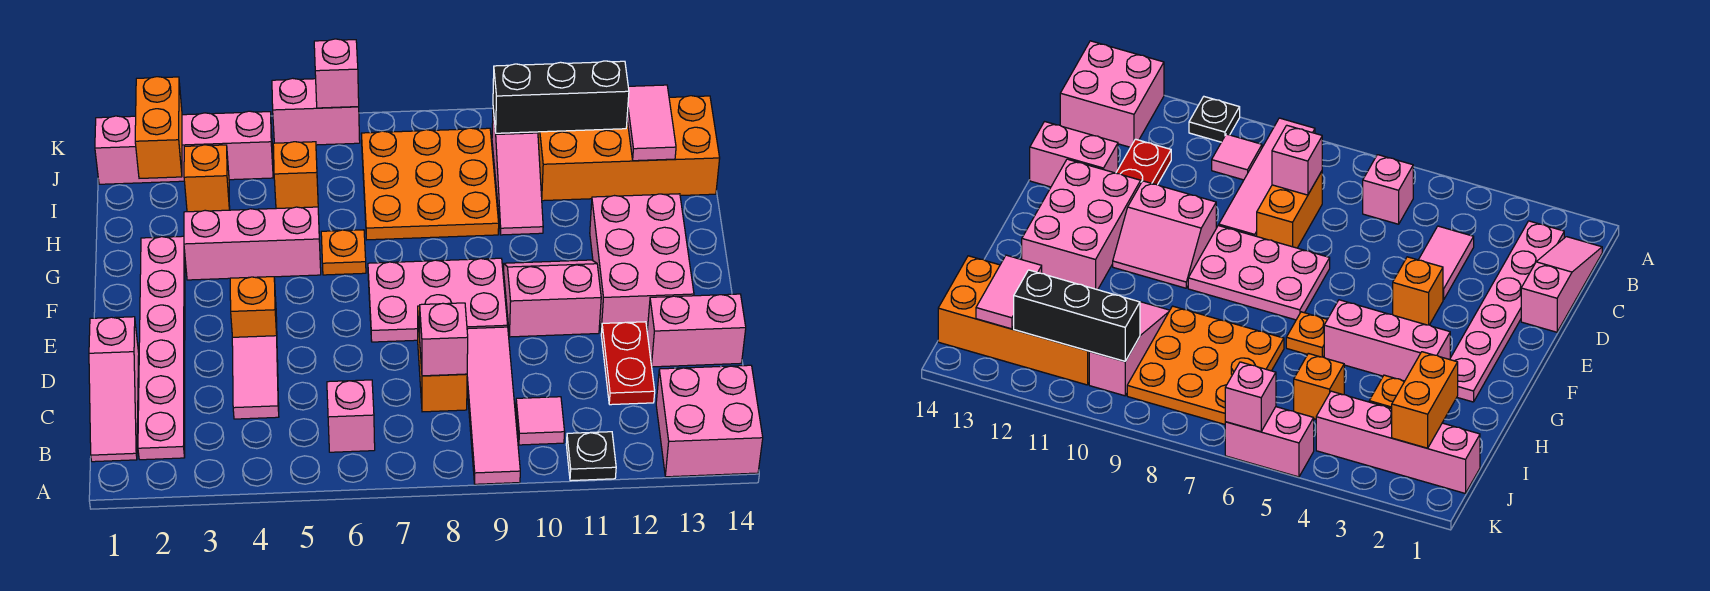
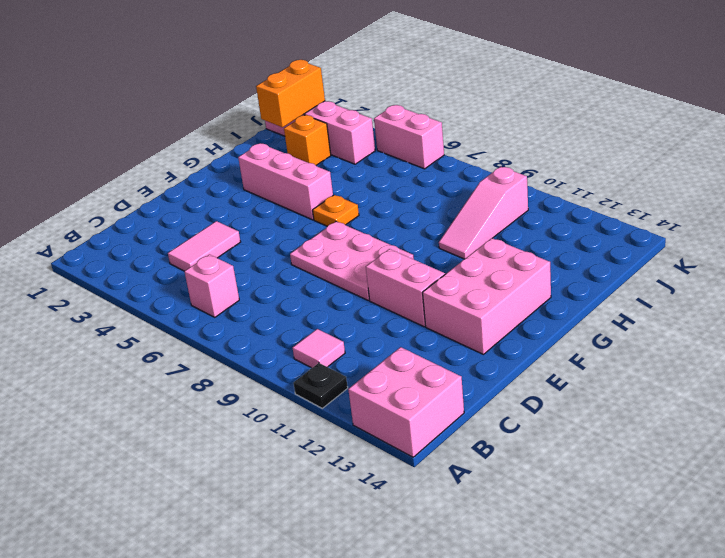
none -> pink tile A9:D9 level 1
none -> pink slope B1:D1 level 1 top D
none -> pink plate B2:G2 level 1

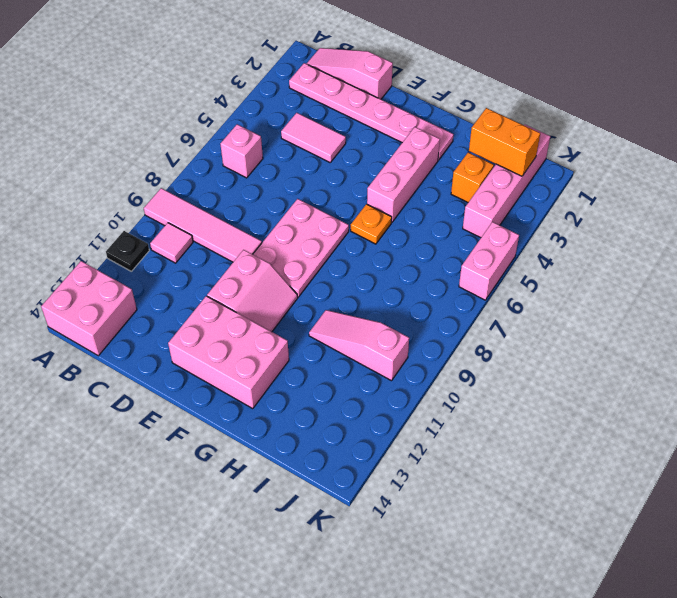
none -> orange brick C8:D8 level 1
none -> red plate C12:D12 level 1
none -> pink brick D13:D14 level 1

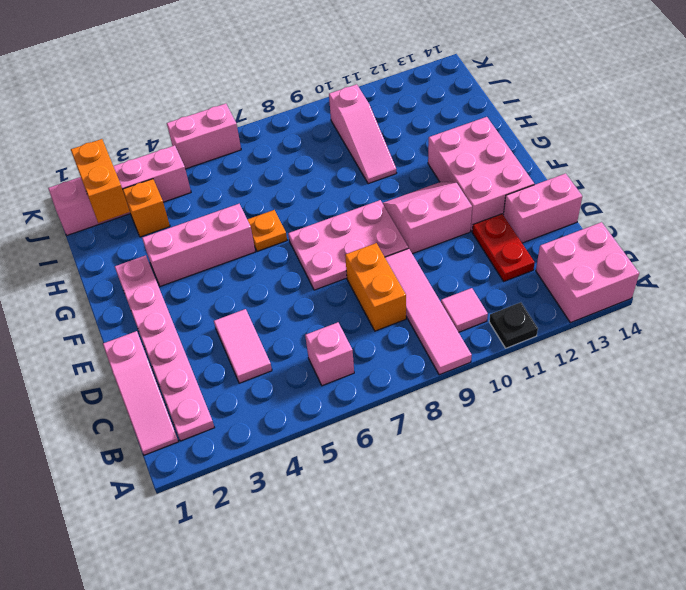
none -> orange brick E4 level 1
none -> orange plate H7:J9 level 1
none -> orange brick I5 level 1

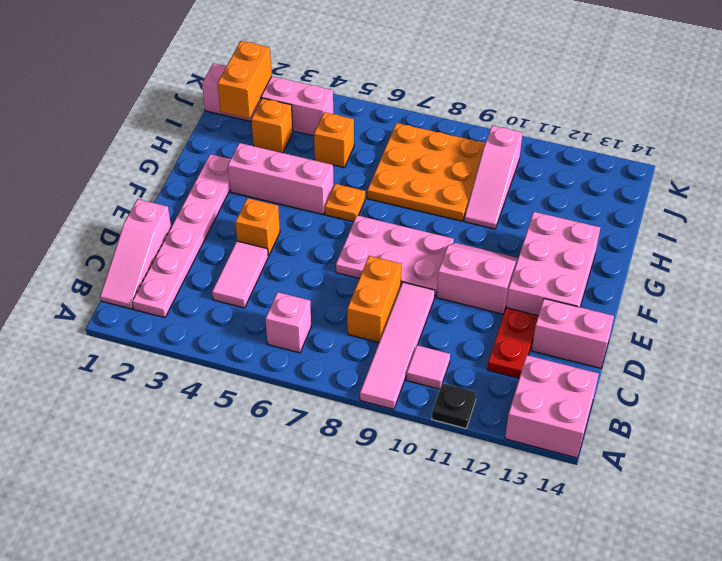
none -> orange brick I11:J14 level 1
none -> pink brick K5:K6 level 1
none -> pink brick C8 level 2

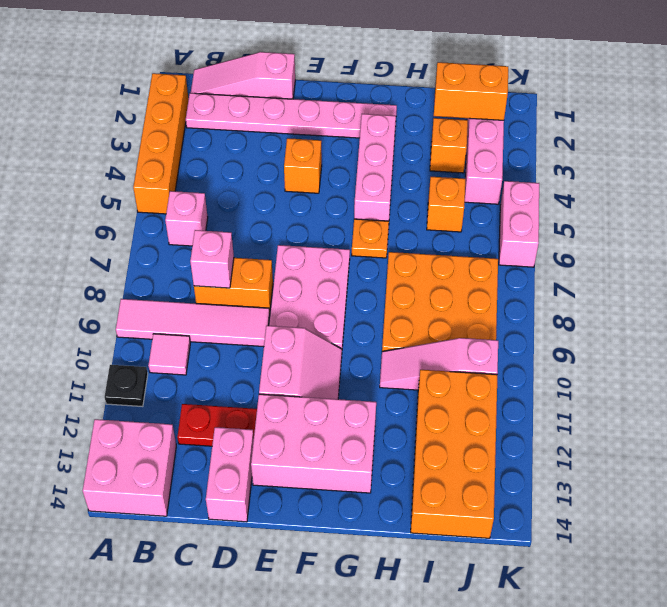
orange brick A2:A5 level 1 -> none
none -> pink tile C4:D4 level 1
none -> pink tile I13:J13 level 2
none -> black brick J10:J12 level 2

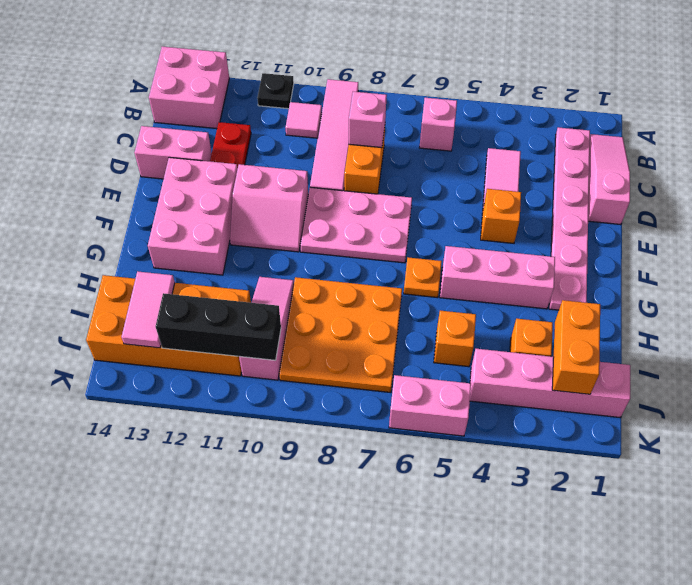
none -> pink brick K6 level 2

